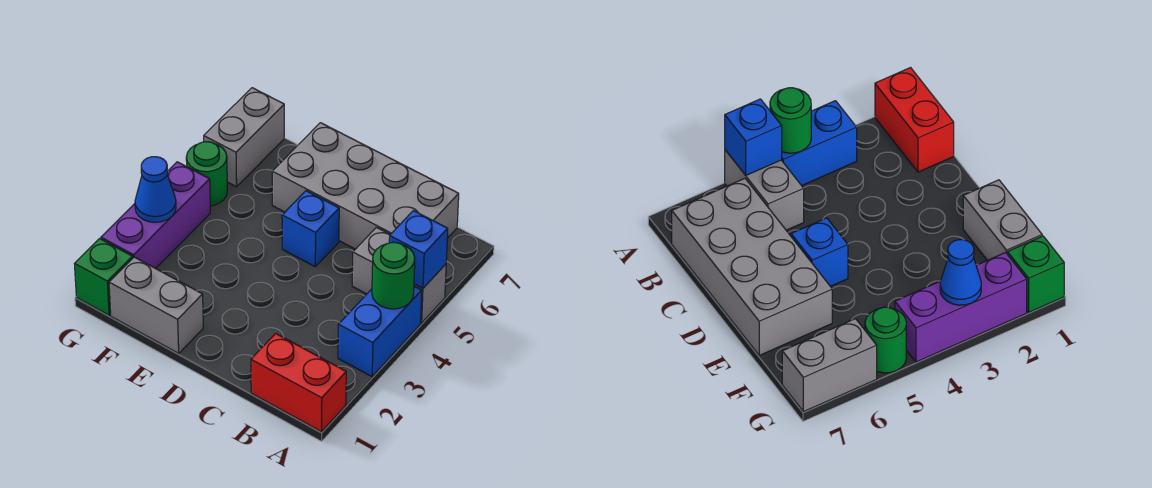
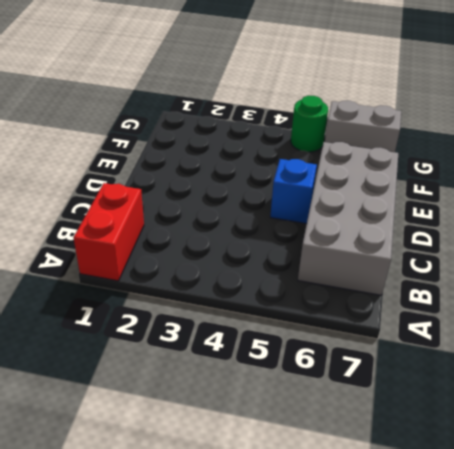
none -> blue brick A3:A4 level 1
none -> grey brick A5:B5 level 1
none -> grey brick E1:F1 level 1

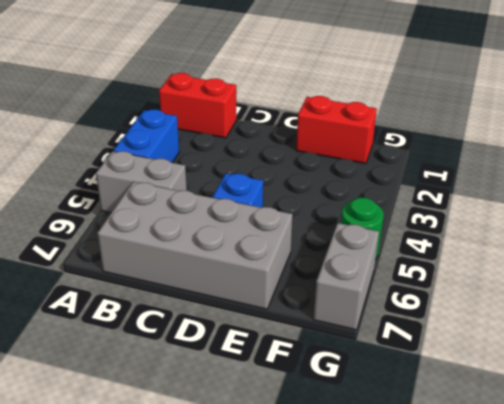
red brick E1:F1 level 1 -> grey brick E1:F1 level 1
none -> green brick G1 level 1
none -> purple brick G2:G4 level 1
none -> green round brick A4 level 2

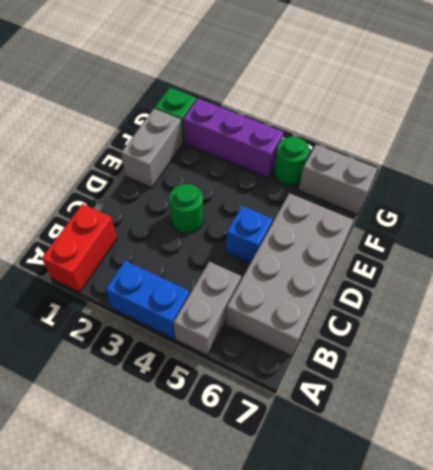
green round brick D3 level 1 -> green round brick A4 level 2
none -> blue brick A5 level 2
none -> blue cone G3 level 2

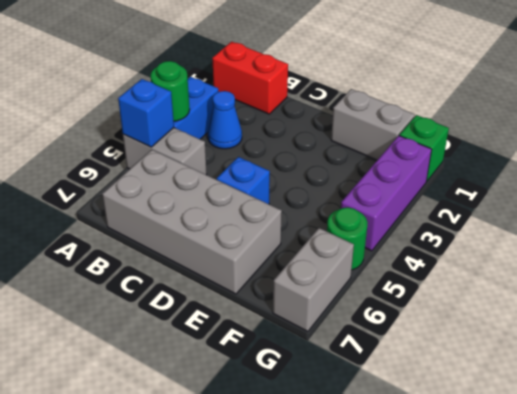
blue cone B3 level 1 -> blue cone G3 level 2

